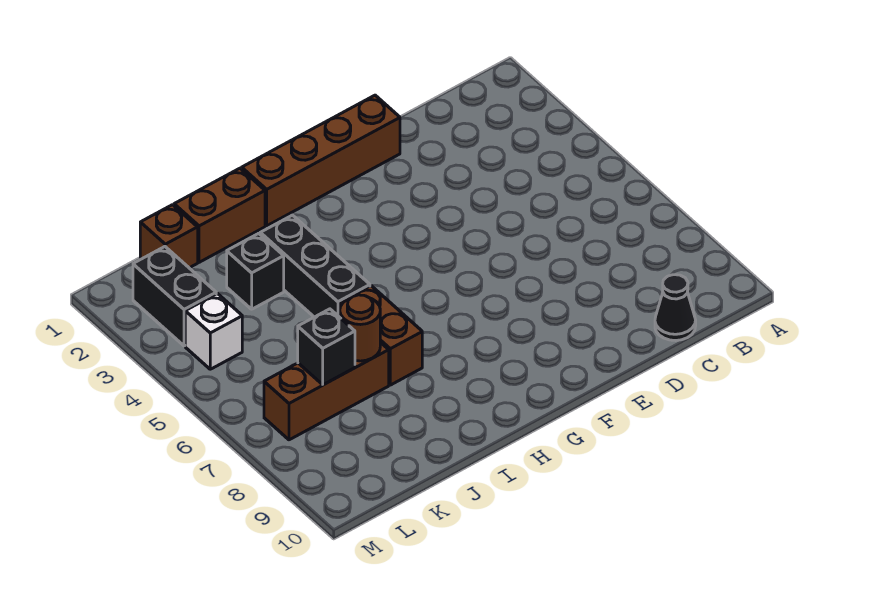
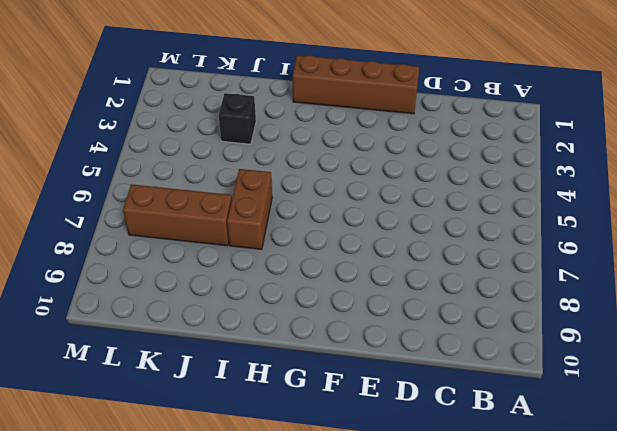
none -> black cone C10 level 1
none -> brown brick I1:J1 level 1
none -> black brick I3:I5 level 1

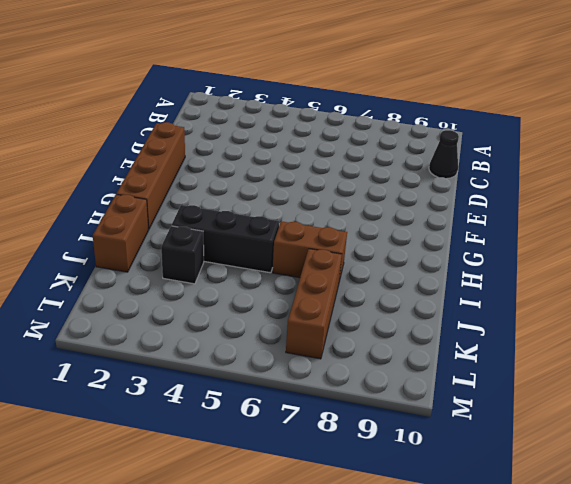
none -> brown brick K1 level 1
none -> black brick L2:L3 level 1
none -> white brick L4 level 1

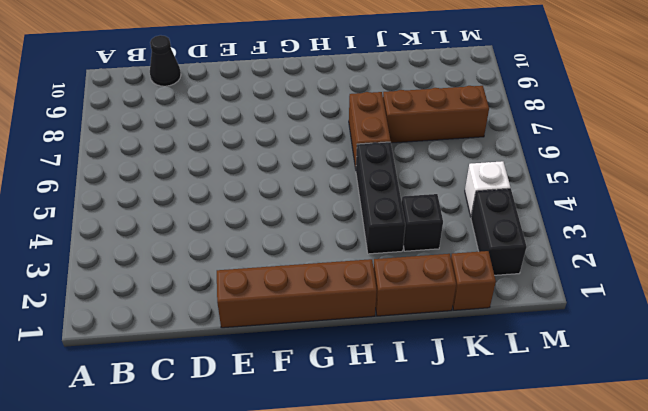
none -> brown round brick J7 level 2
none -> black brick K7 level 2

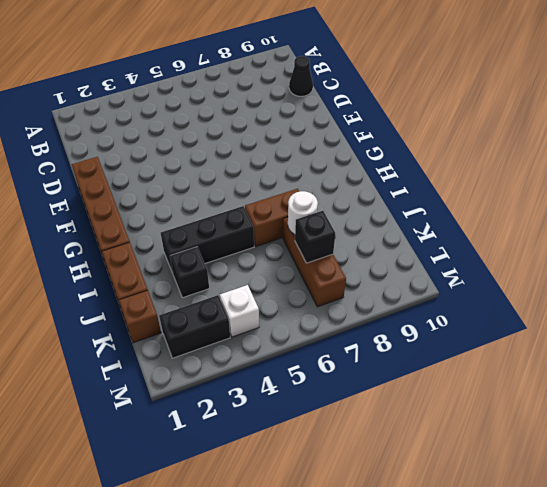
white round brick J7 level 2 -> brown round brick J7 level 2

